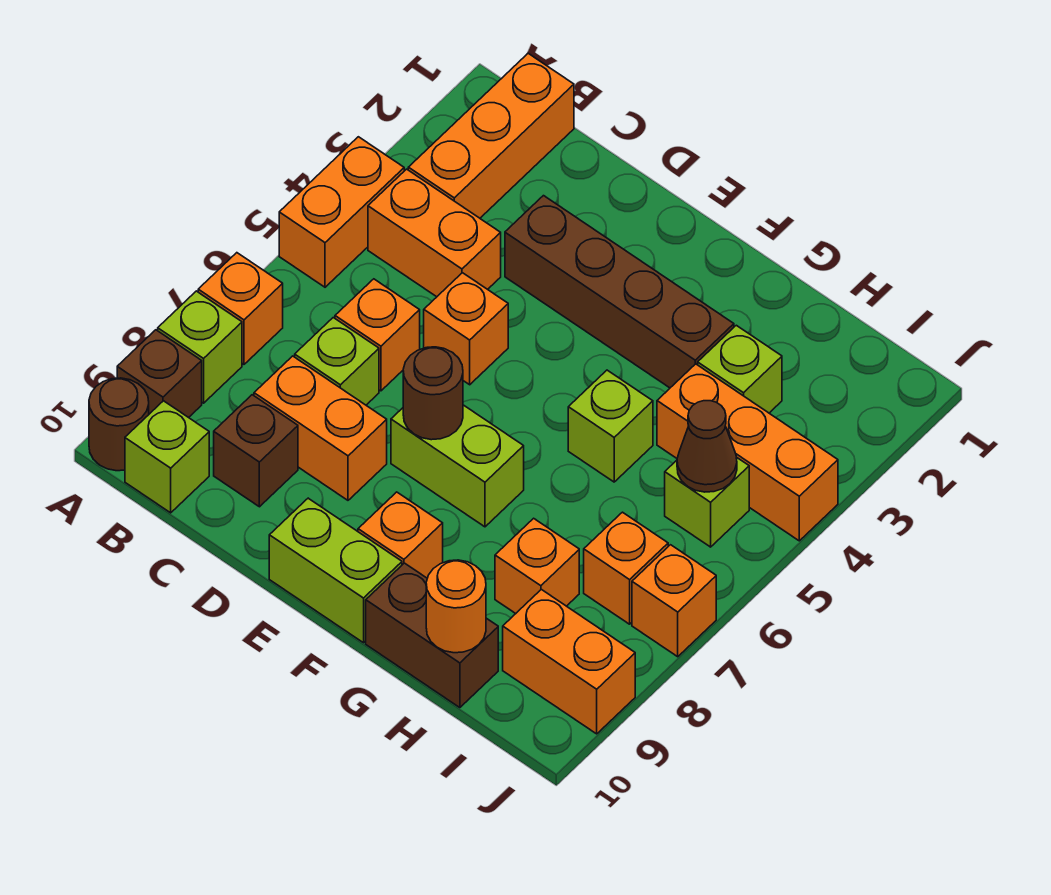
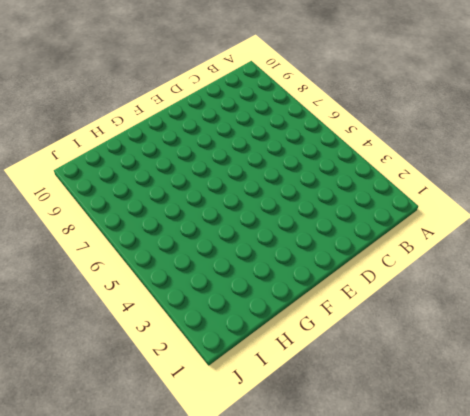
none -> orange brick A4:A5 level 1
none -> orange brick A7 level 1
none -> lime brick A8 level 1

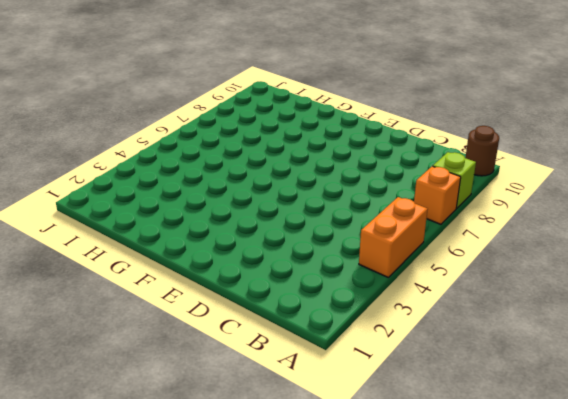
none -> brown brick A9 level 1
none -> orange brick B1:B3 level 1
none -> orange brick B4:C4 level 1

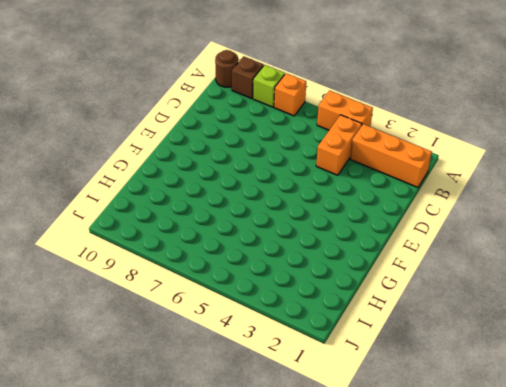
none -> lime brick B10 level 1
none -> orange brick C6 level 1
none -> lime brick C7 level 1

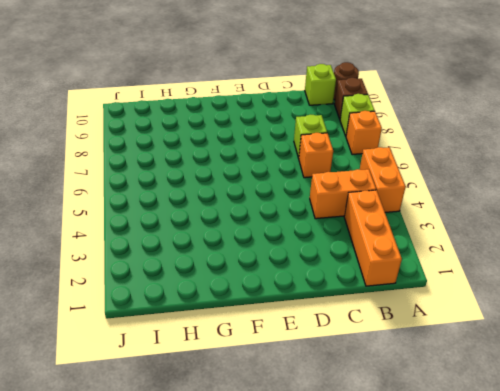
none -> orange brick C8:D8 level 1
none -> brown brick C9 level 1
none -> brown brick D3:G3 level 1

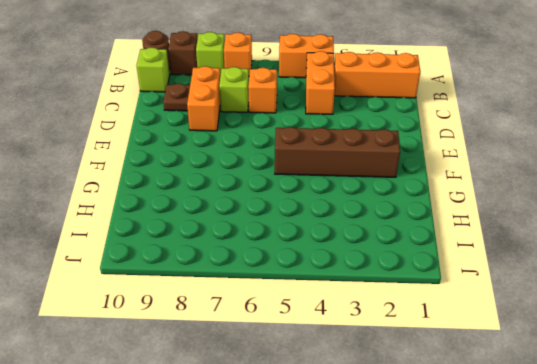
brown plate C9 level 1 -> brown brick C9 level 1
brown brick F2:F5 level 1 -> brown brick D3:G3 level 1
none -> orange brick D5 level 1
none -> lime brick E7:F7 level 1
none -> lime brick E10:F10 level 1

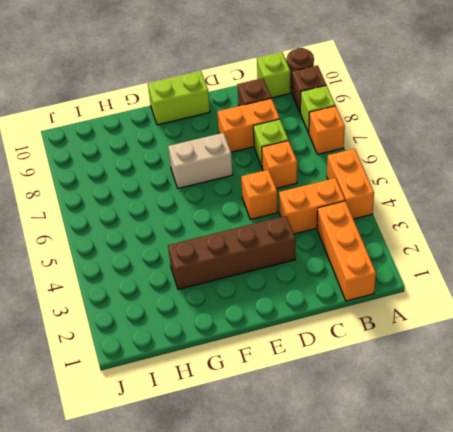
tan brick E7:F7 level 1 -> lime brick E7:F7 level 1
none -> orange brick F9 level 1
none -> lime brick G5 level 1
none -> brown brick G10:H10 level 1

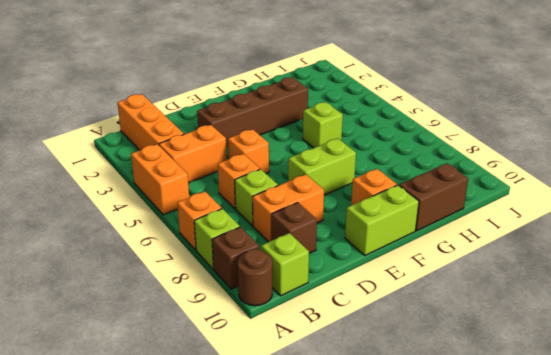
none -> lime brick H3 level 1
none -> orange brick H4:J4 level 1
none -> orange brick H8 level 1

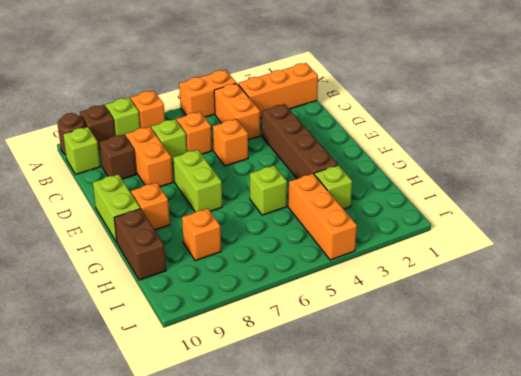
none -> lime brick I5 level 1
none -> orange brick I7 level 1
none -> orange brick I9:J9 level 1

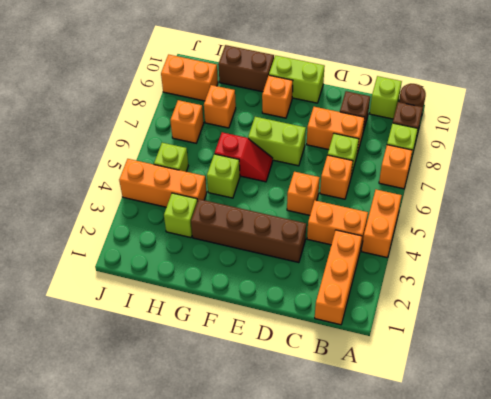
red slope F6:G6 level 1 top G -> none
none -> orange brick J7 level 1
none -> brown round brick E7 level 2
none -> orange round brick H10 level 2

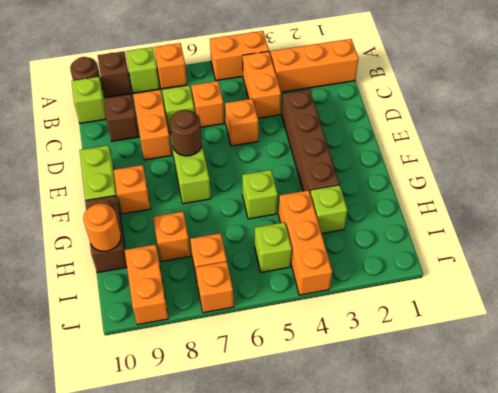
none -> brown cone I5 level 2

